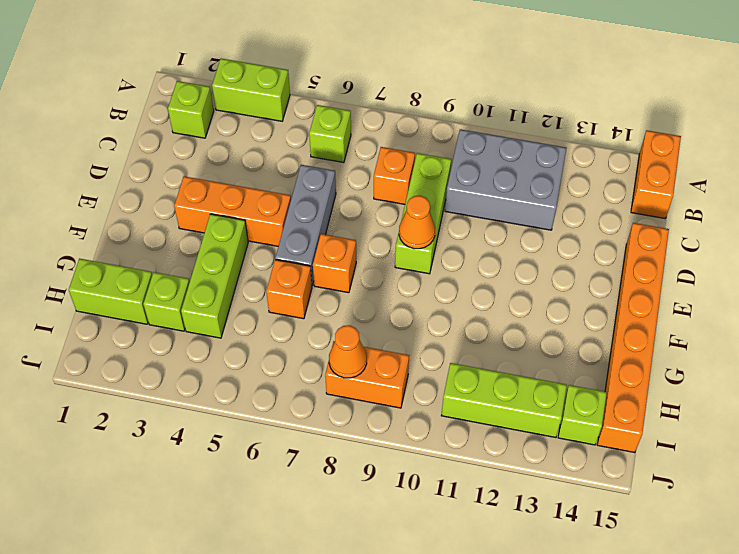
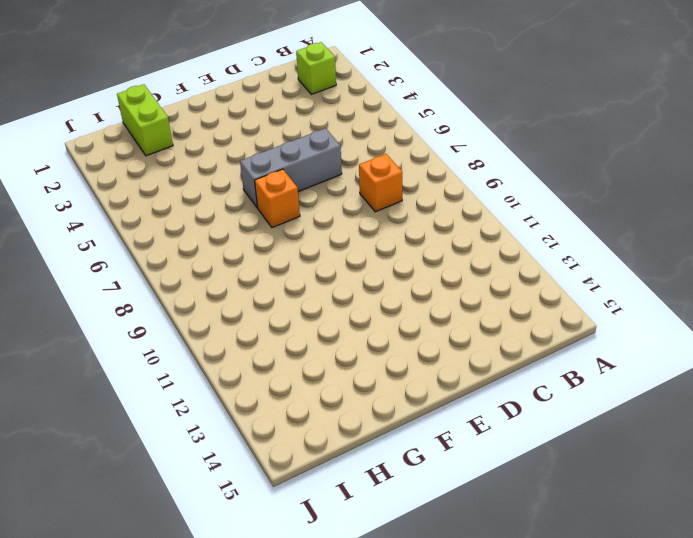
none -> lime brick A3:A4 level 1
none -> orange brick A15:B15 level 1
none -> lime brick B6 level 1

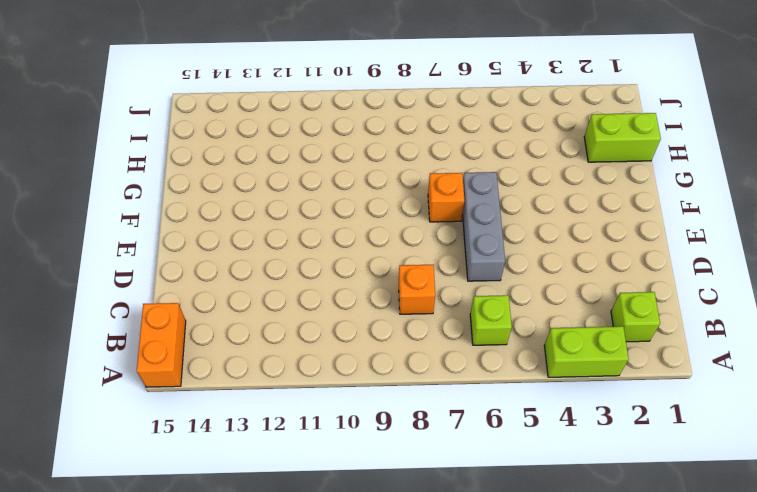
none -> grey brick B10:C12 level 1
none -> lime brick C9:E9 level 1
none -> orange brick D15:I15 level 1

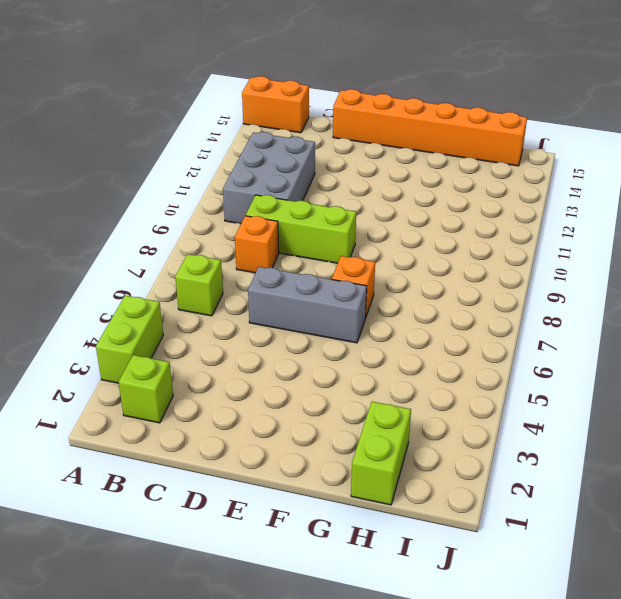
none -> orange brick E3:E5 level 1
none -> lime brick F4:H4 level 1
none -> orange brick G6 level 1

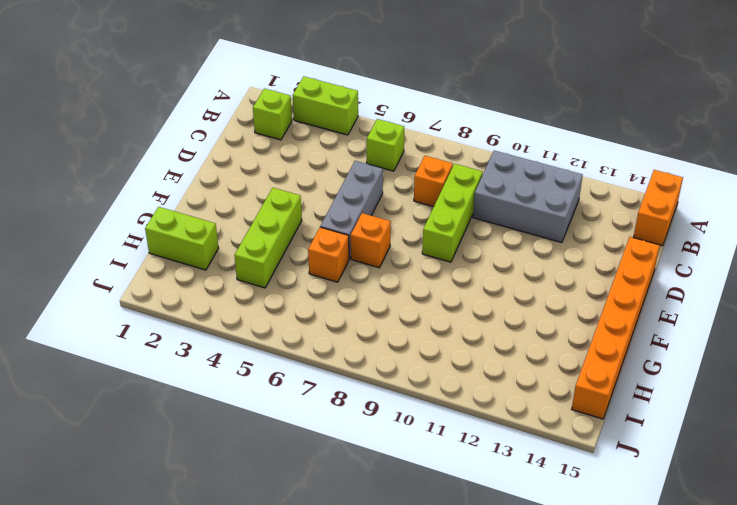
none -> orange brick E3:E5 level 1
none -> lime brick H3 level 1
none -> orange brick I8:I9 level 1

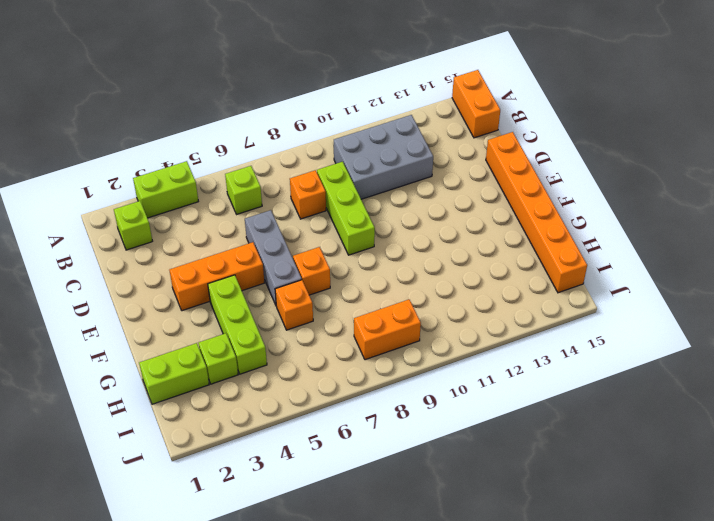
none -> lime brick I11:I13 level 1
none -> lime brick I14 level 1
none -> orange cone E9 level 2

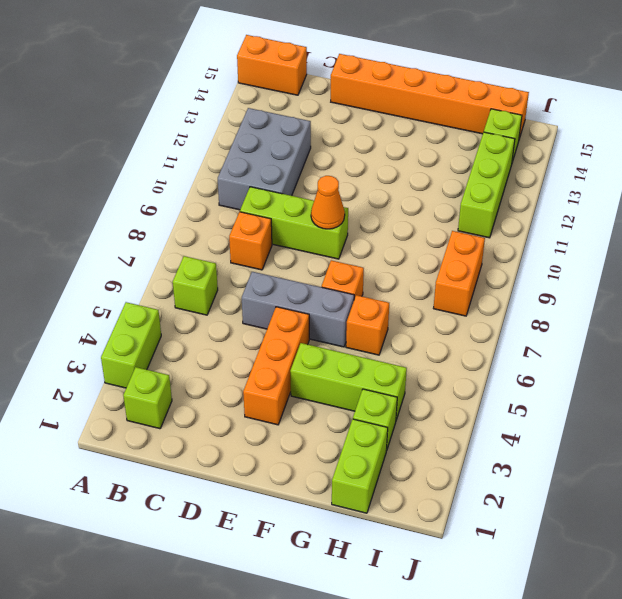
none -> orange cone I8 level 2

